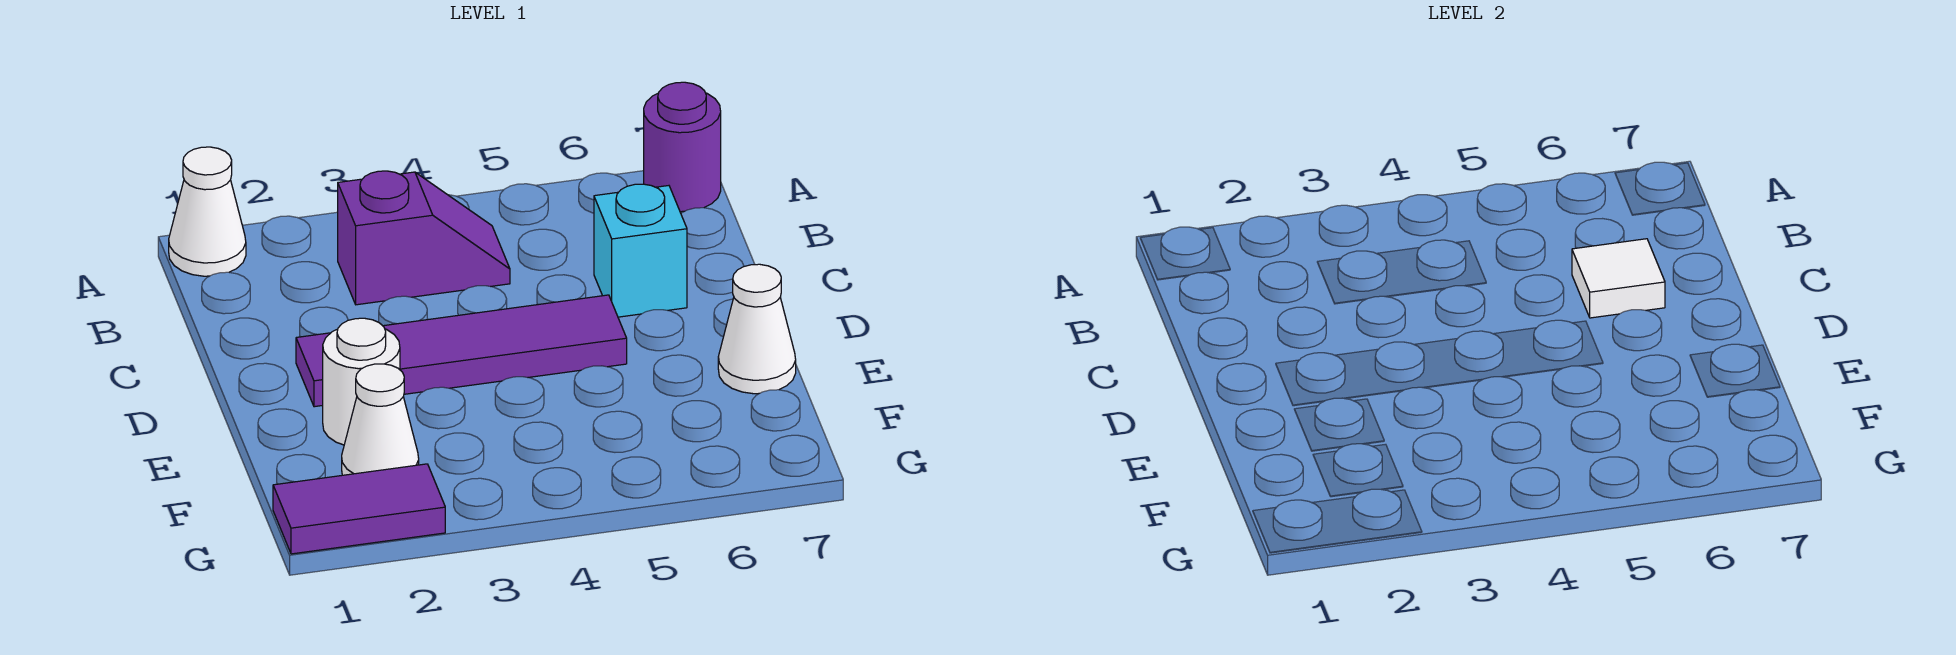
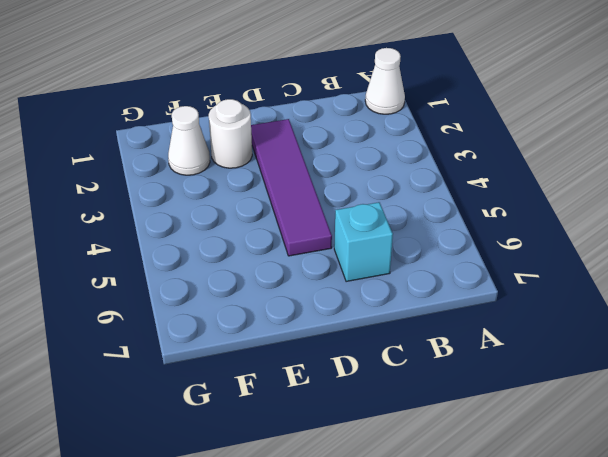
none -> purple round brick A7 level 1
none -> purple slope B3:B4 level 1 top 3

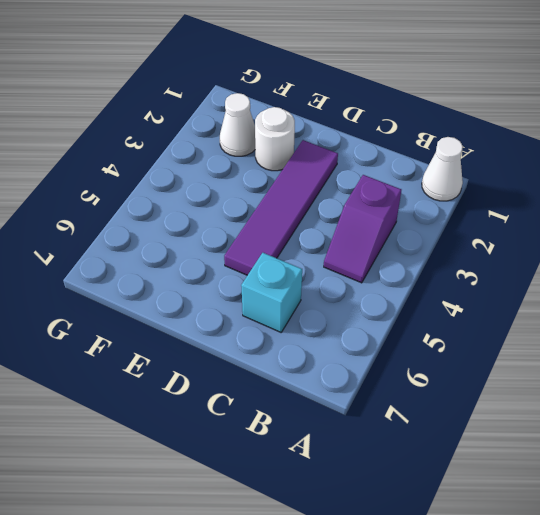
none -> purple round brick A7 level 1
none -> white cone E7 level 1

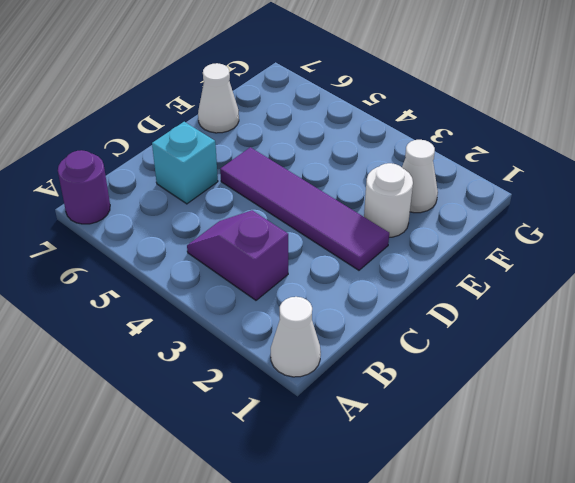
none -> purple tile G1:G2 level 1
none -> white tile C6 level 2

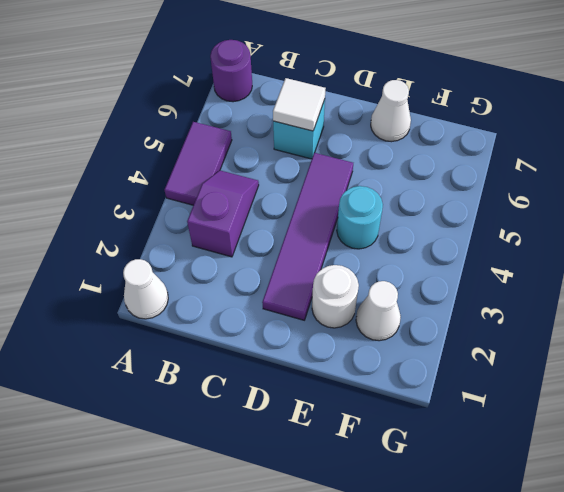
purple tile A4:A5 level 1 -> purple tile G1:G2 level 1
cyan round brick E4 level 1 -> none

